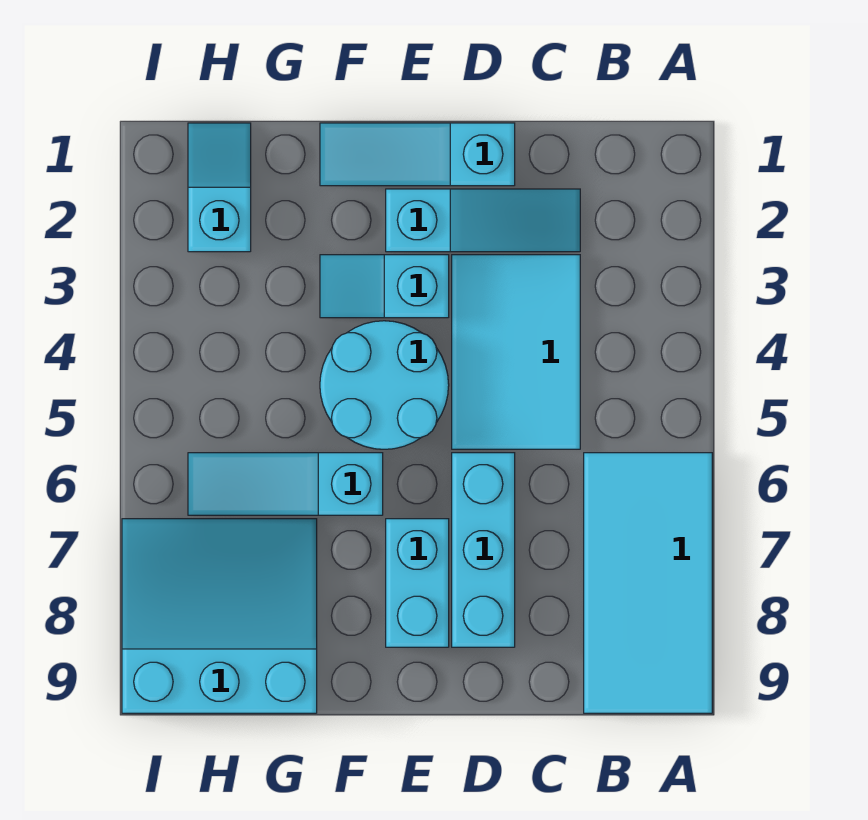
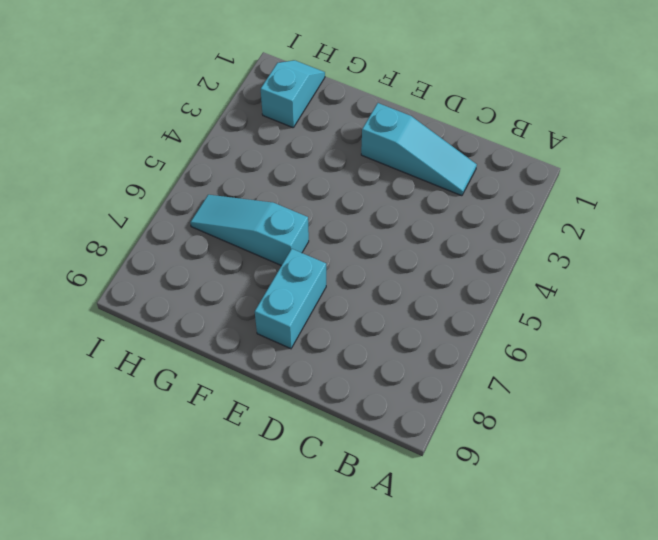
none -> cyan tile A6:B9 level 1
none -> cyan tile C3:D5 level 1

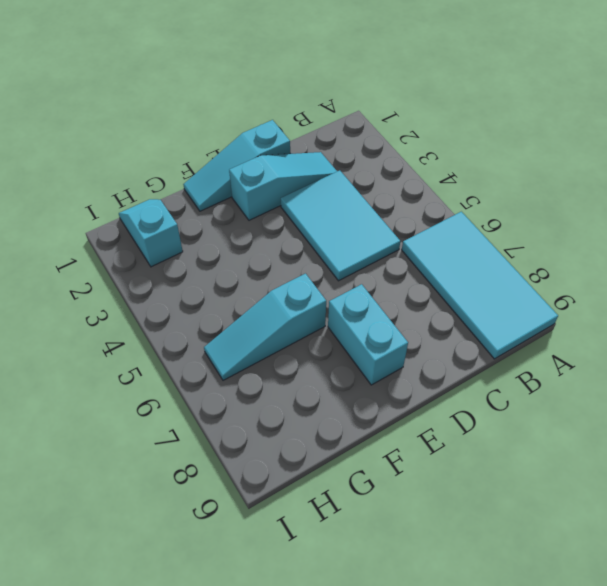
none -> cyan brick D6:D8 level 1
none -> cyan slope E3:F3 level 1 top E

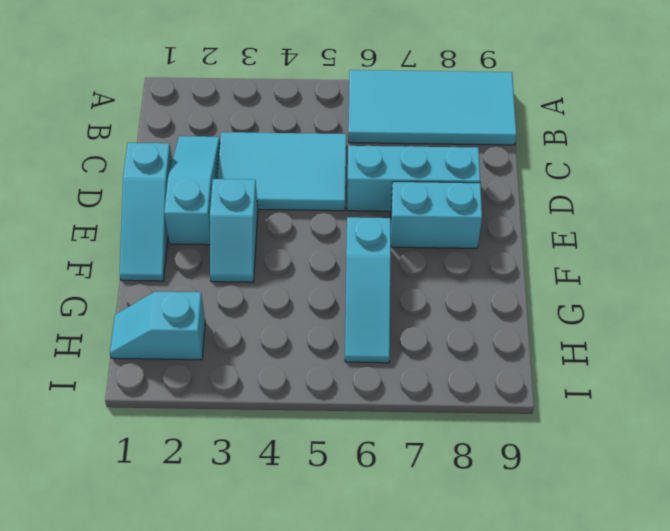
none -> cyan round brick E4:F5 level 1
none -> cyan slope G7:I9 level 1 top 9

